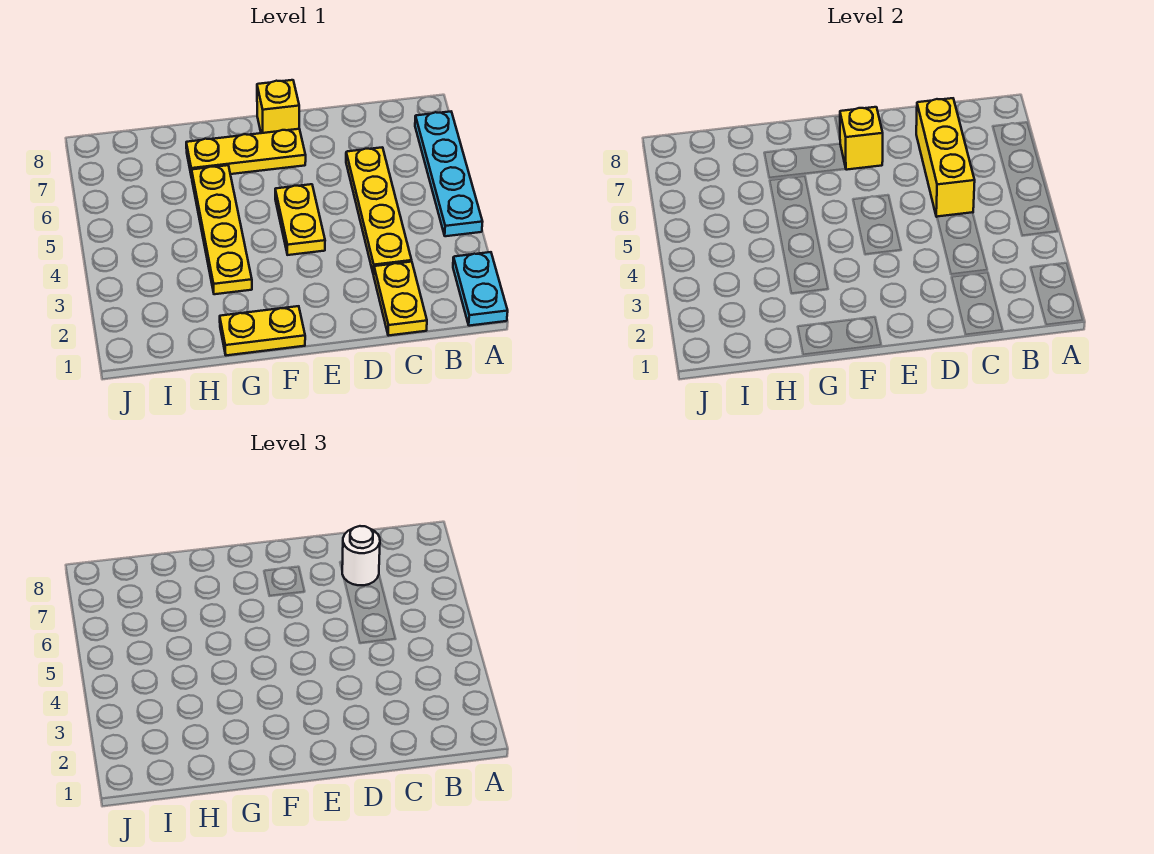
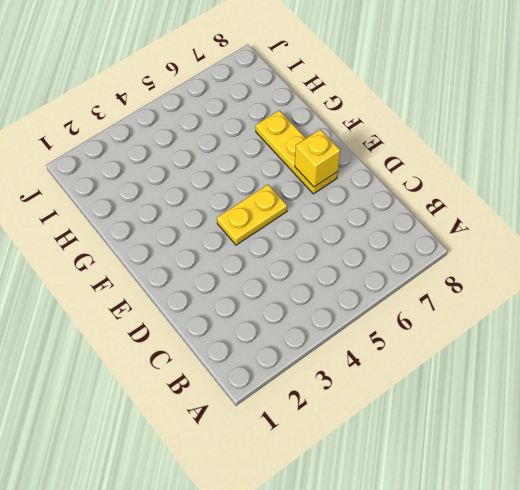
none -> cyan plate A1:A2 level 1
none -> cyan plate A4:A7 level 1
none -> yellow plate C1:C2 level 1

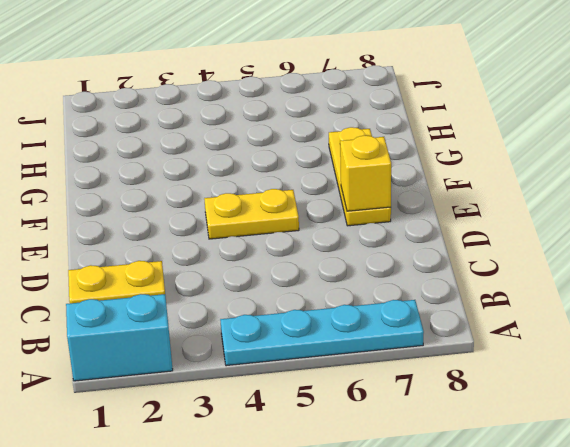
cyan brick A1:A2 level 1 -> cyan plate A1:A2 level 1
none -> yellow plate C3:C6 level 1
none -> yellow brick E8 level 1
none -> yellow plate F1:G1 level 1

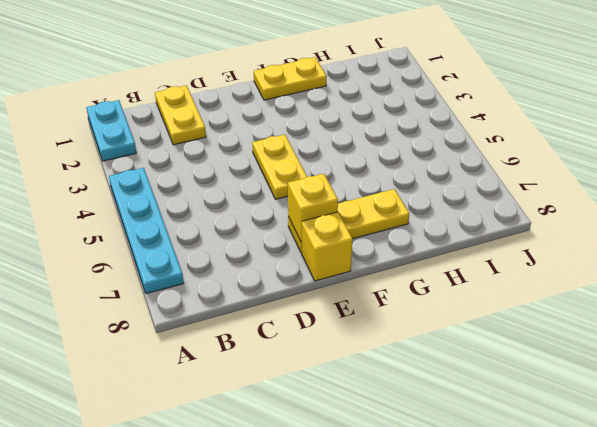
none -> yellow plate C3:C6 level 1
none -> yellow plate G3:G6 level 1
none -> yellow brick C5:C7 level 2

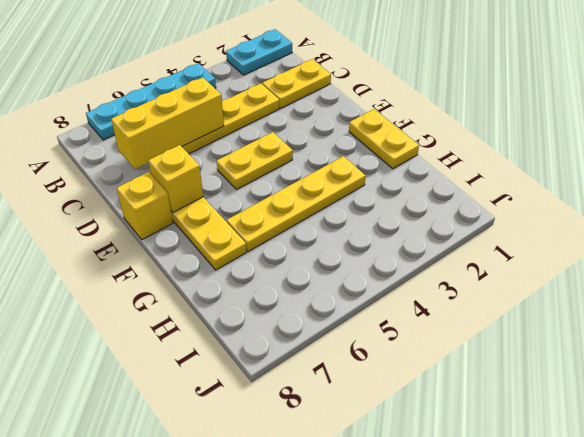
none -> white round brick C7 level 3

